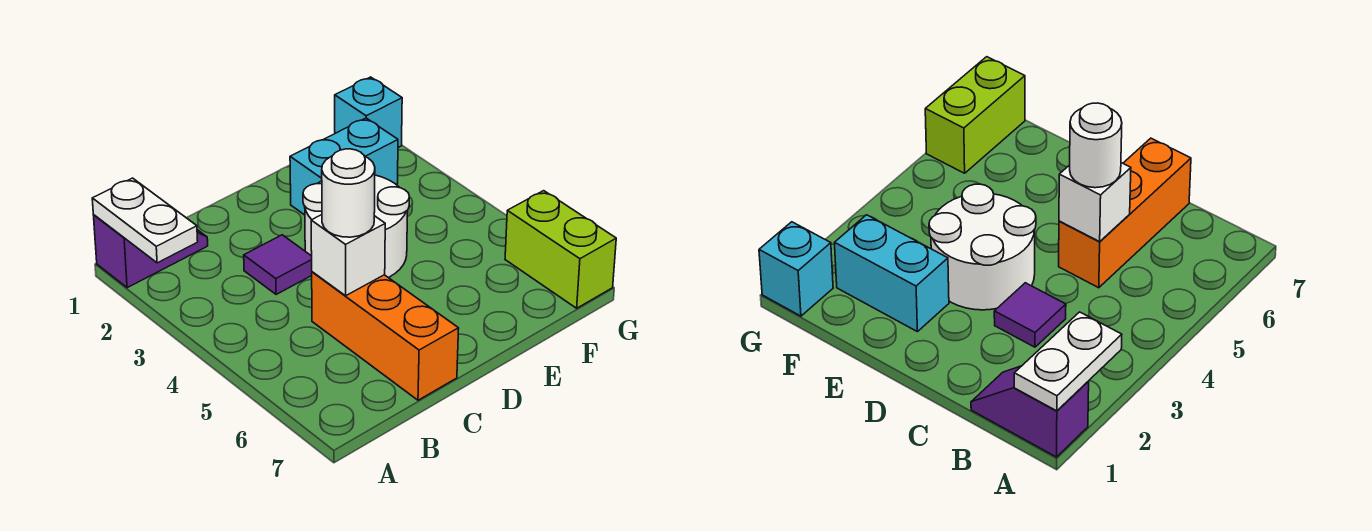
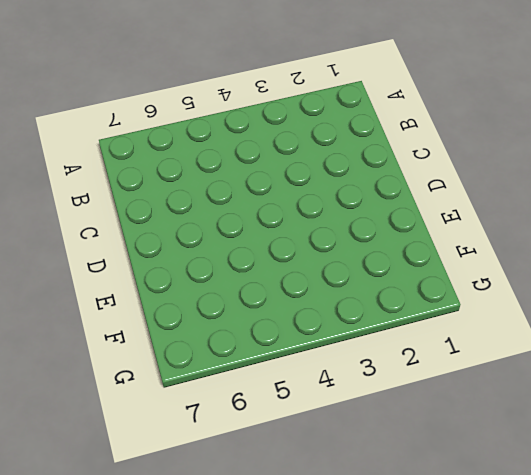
none -> purple slope A1:B1 level 1 top A
none -> purple tile C3 level 1

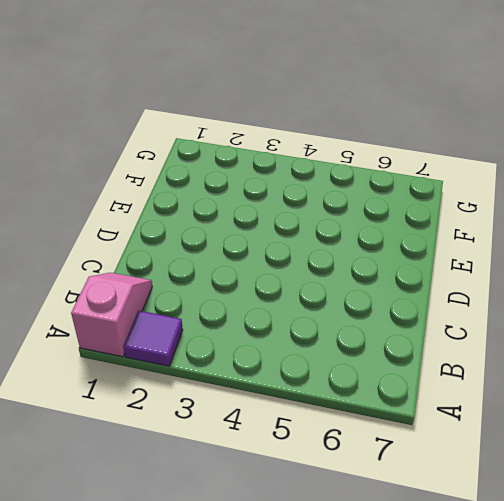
pink slope A1:B1 level 1 top A -> purple slope A1:B1 level 1 top A
purple tile A2 level 1 -> purple tile C3 level 1
none -> orange brick C5:C7 level 1
none -> white round brick D3:E4 level 1

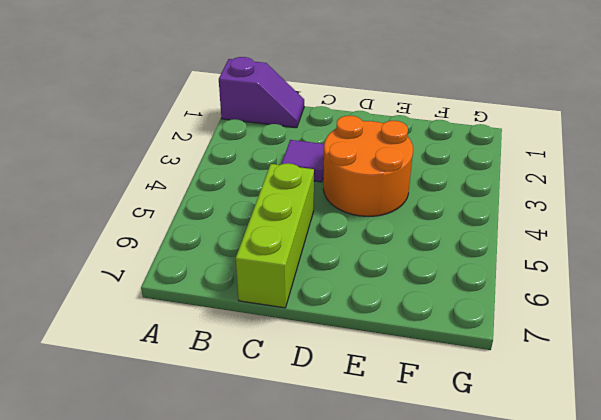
lime brick C5:C7 level 1 -> orange brick C5:C7 level 1
orange round brick D3:E4 level 1 -> white round brick D3:E4 level 1
none -> cyan brick E2:F2 level 1
none -> cyan brick G1 level 1

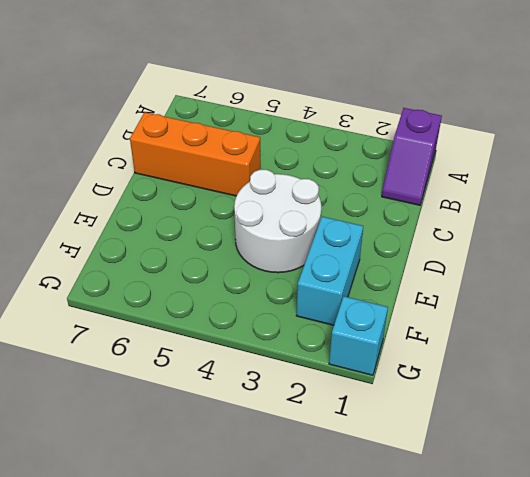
none -> purple tile C3 level 1
none -> lime brick G6:G7 level 1

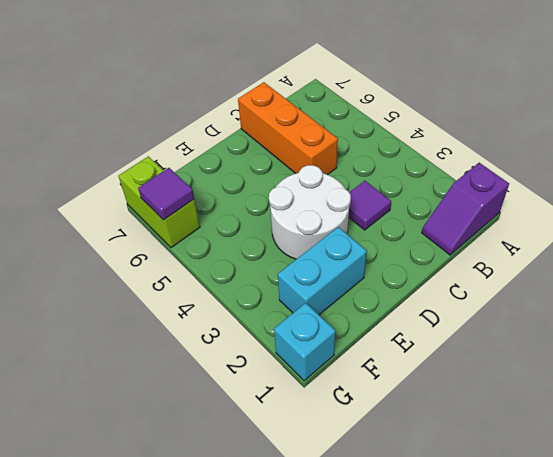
purple tile G6 level 2 -> none
none -> white plate A1:A2 level 2
none -> white brick C5 level 2

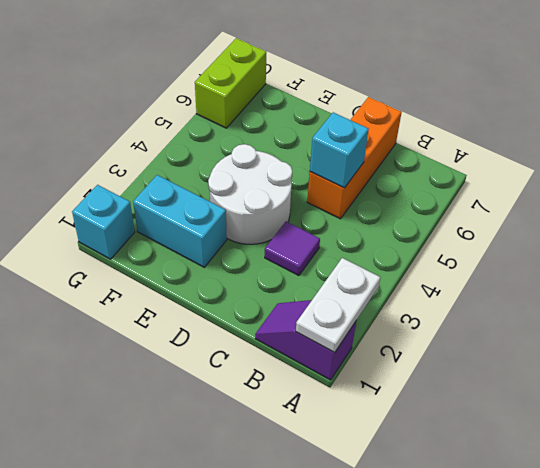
cyan brick C5 level 2 -> white brick C5 level 2
none -> white round brick C5 level 3

